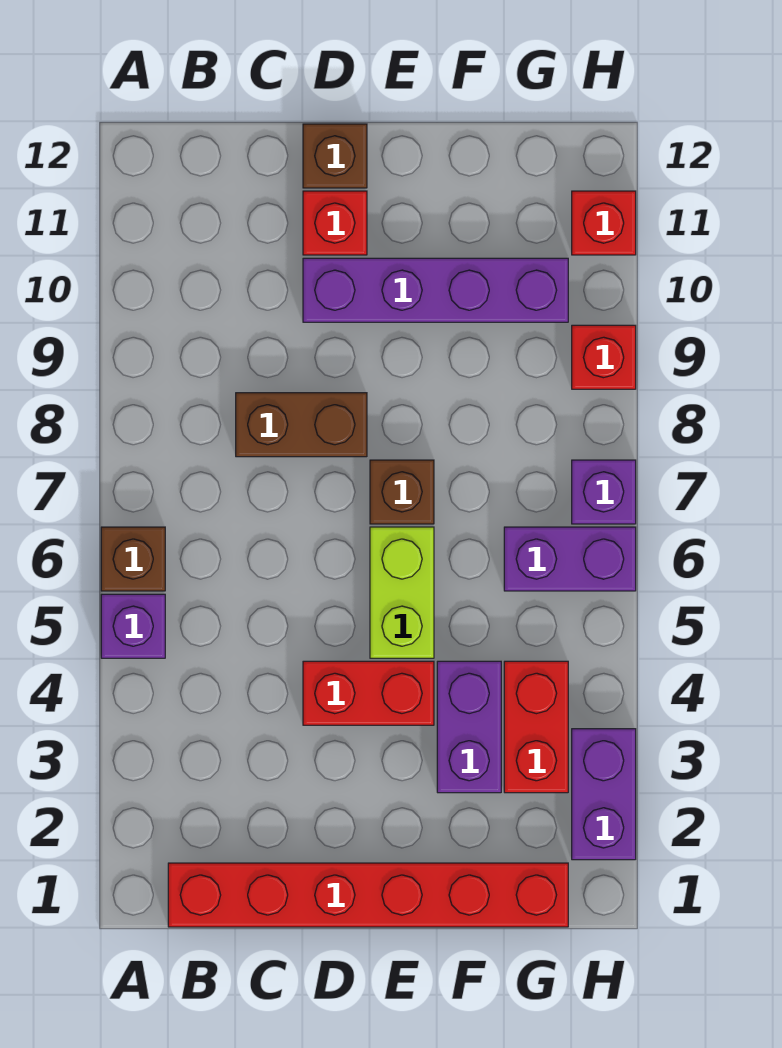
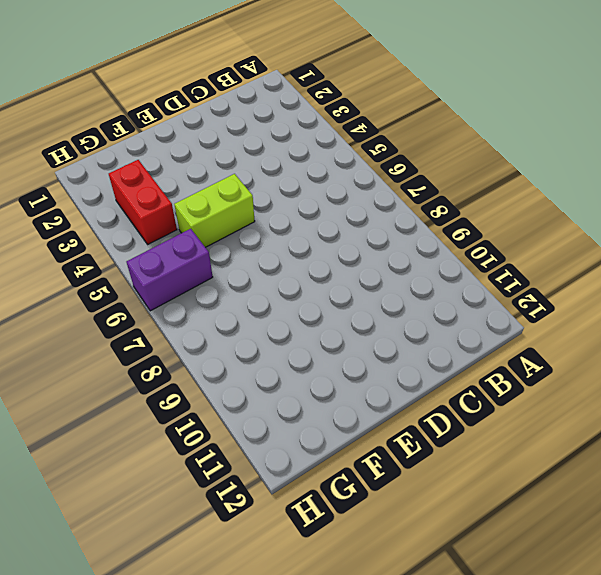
lime brick E5:F5 level 1 -> lime brick E5:E6 level 1
none -> purple brick A5 level 1
none -> brown brick A6 level 1
none -> red brick B1:G1 level 1

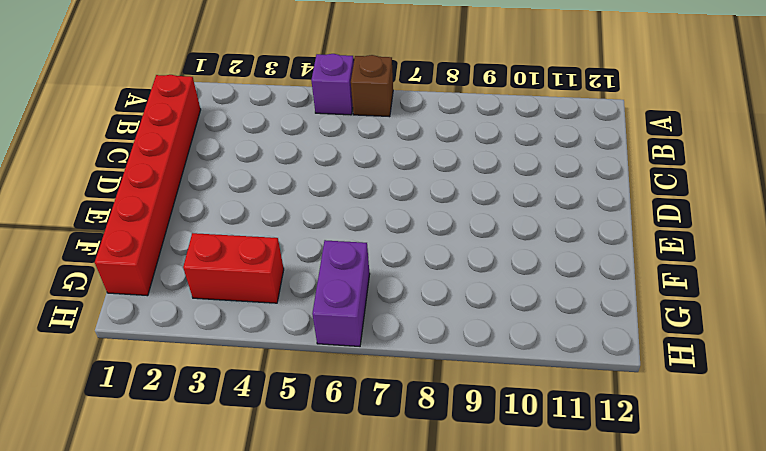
none -> brown brick C8:D8 level 1
none -> red brick D4:E4 level 1
none -> purple brick D10:G10 level 1

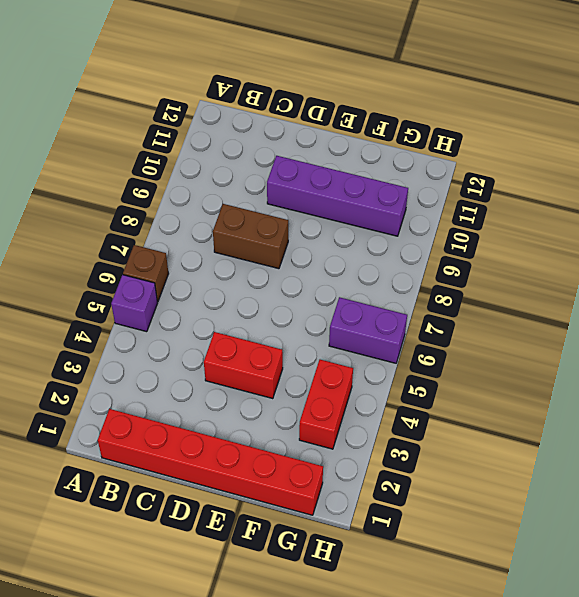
none -> red brick D11 level 1
none -> brown brick D12 level 1
none -> lime brick E5:E6 level 1

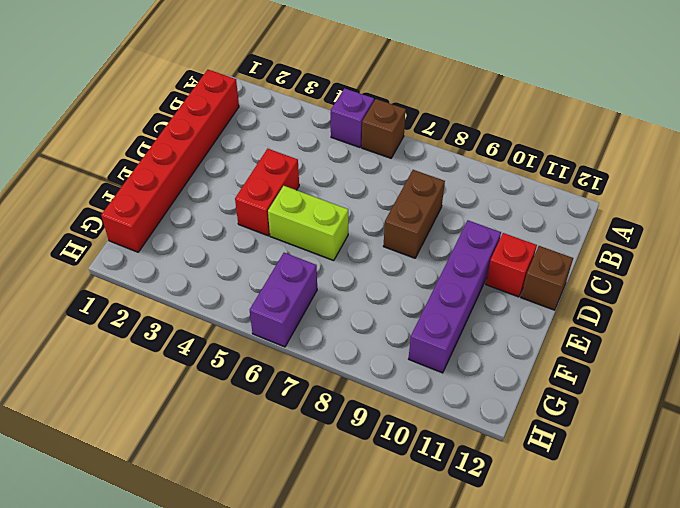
none -> brown brick E7 level 1
none -> purple brick F3:F4 level 1
none -> red brick G3:G4 level 1

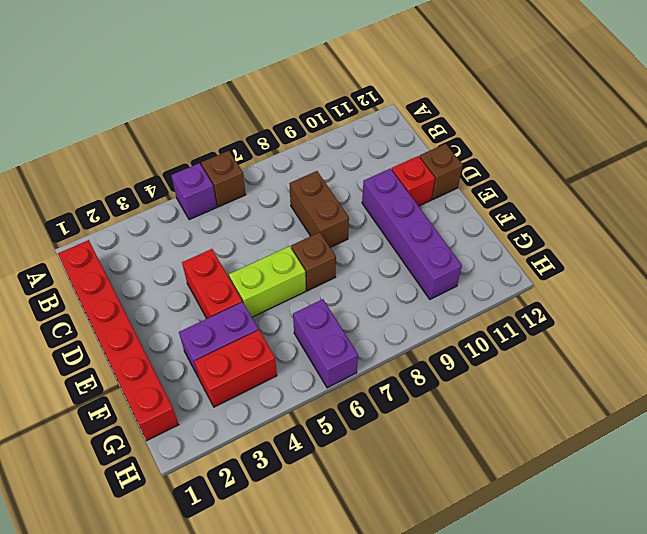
none -> purple brick H2:H3 level 1
none -> purple brick H7 level 1
none -> red brick H9 level 1

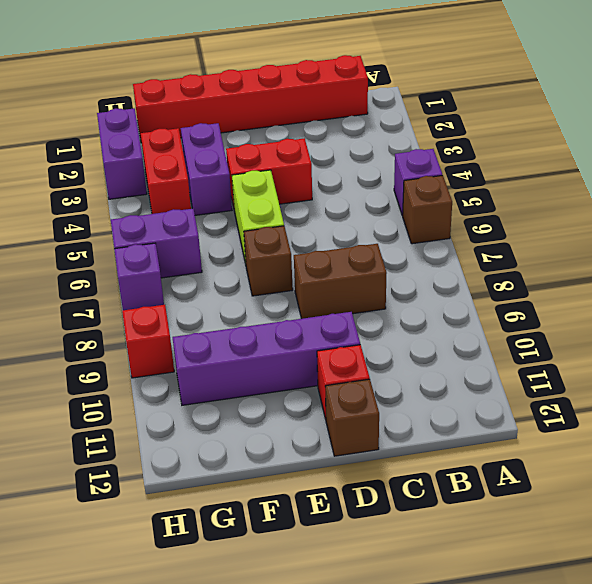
none -> red brick H11 level 1

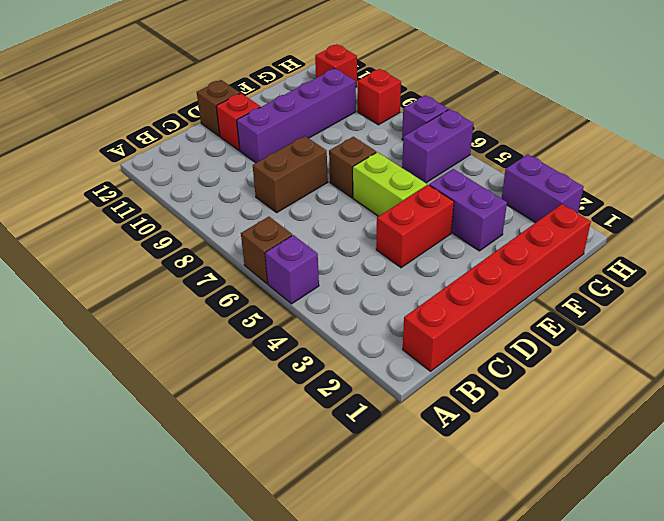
none -> red brick G3:G4 level 1

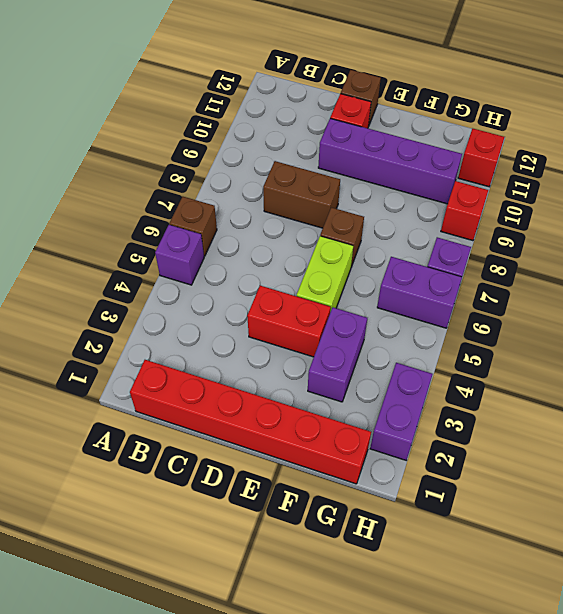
none -> red brick G3:G4 level 1

